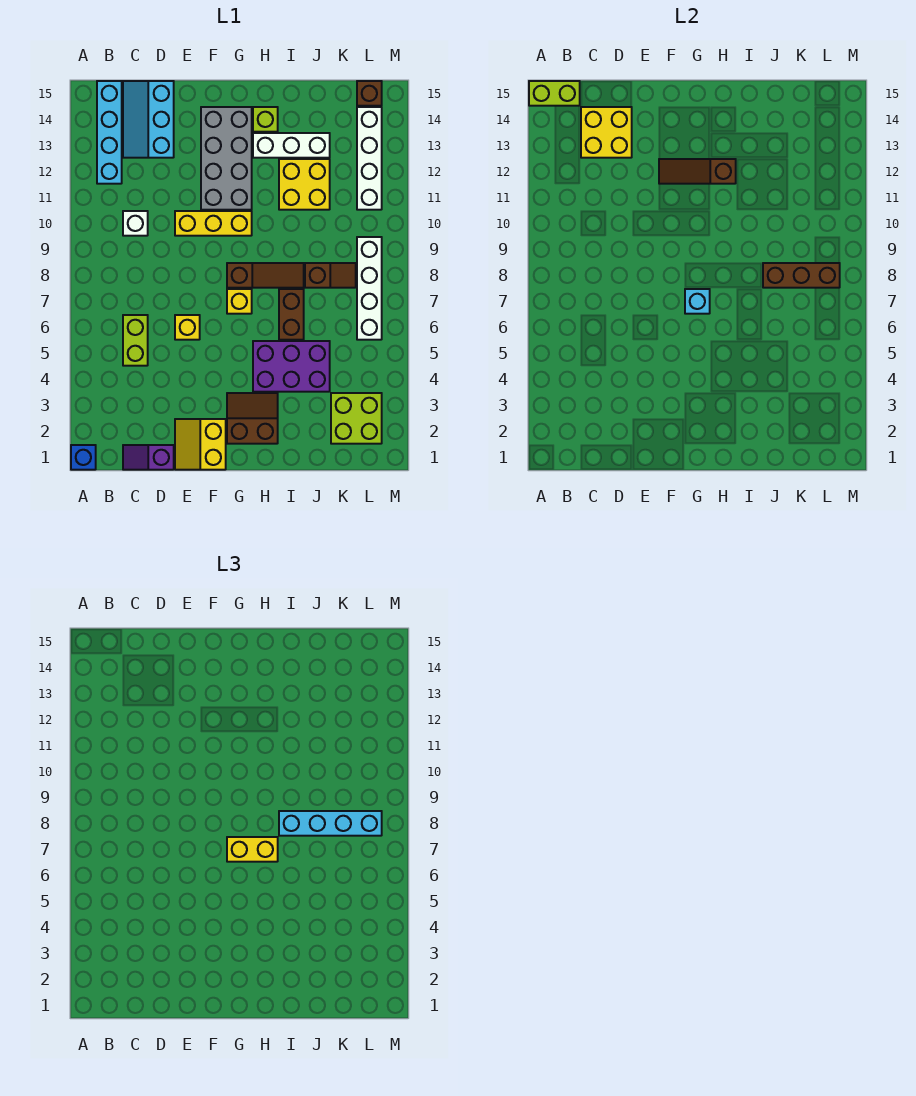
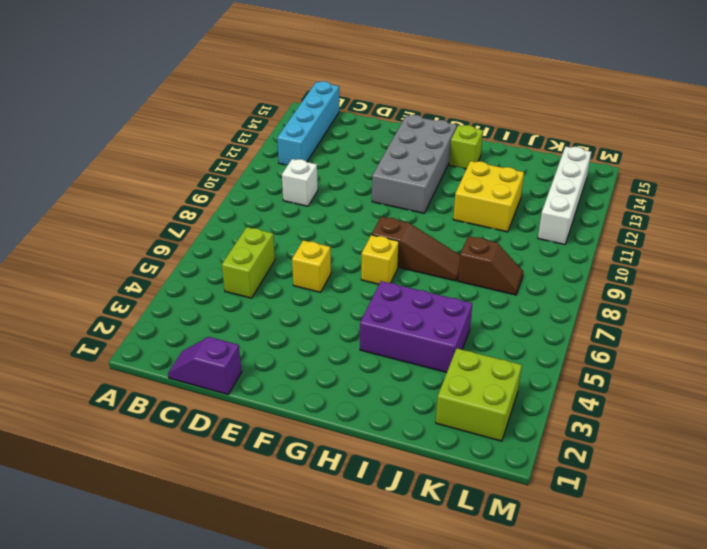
none -> blue brick A1 level 1
none -> cyan slope C13:D15 level 1 top D
none -> yellow slope E1:F2 level 1 top F
none -> yellow brick E10:G10 level 1

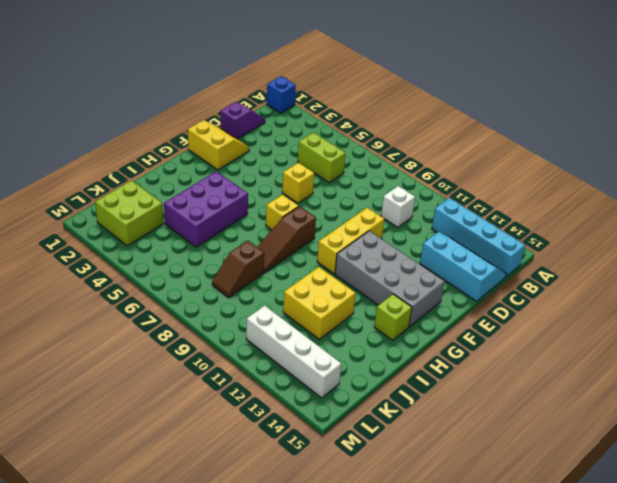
none -> brown slope G2:H3 level 1 top 2
none -> white brick H13:J13 level 1
none -> brown brick I6:I7 level 1
none -> white brick L6:L9 level 1

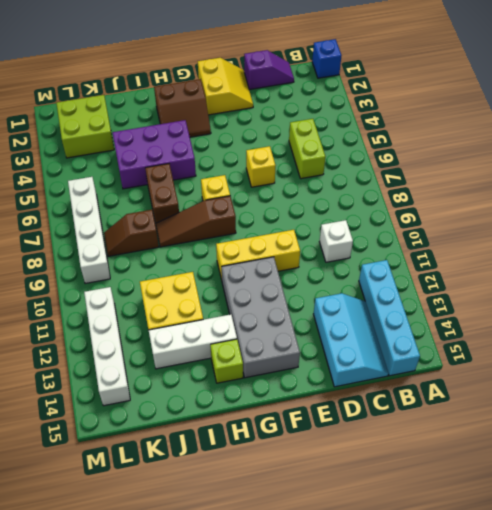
none -> brown brick L15 level 1
none -> lime brick A15:B15 level 2
none -> yellow brick C13:D14 level 2
none -> brown slope F12:H12 level 2 top H

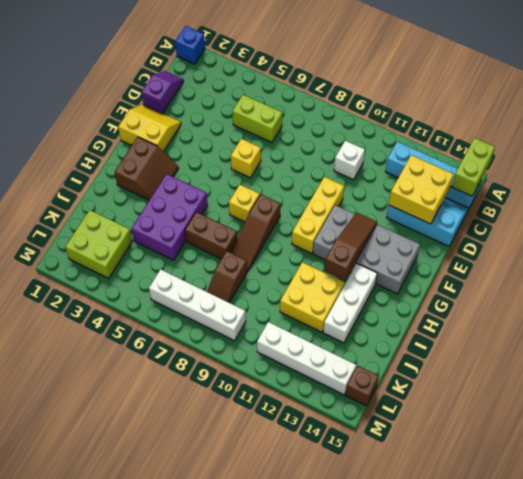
none -> lime brick H14 level 1
none -> cyan brick G7 level 2
none -> brown brick J8:L8 level 2
none -> yellow brick G7:H7 level 3

